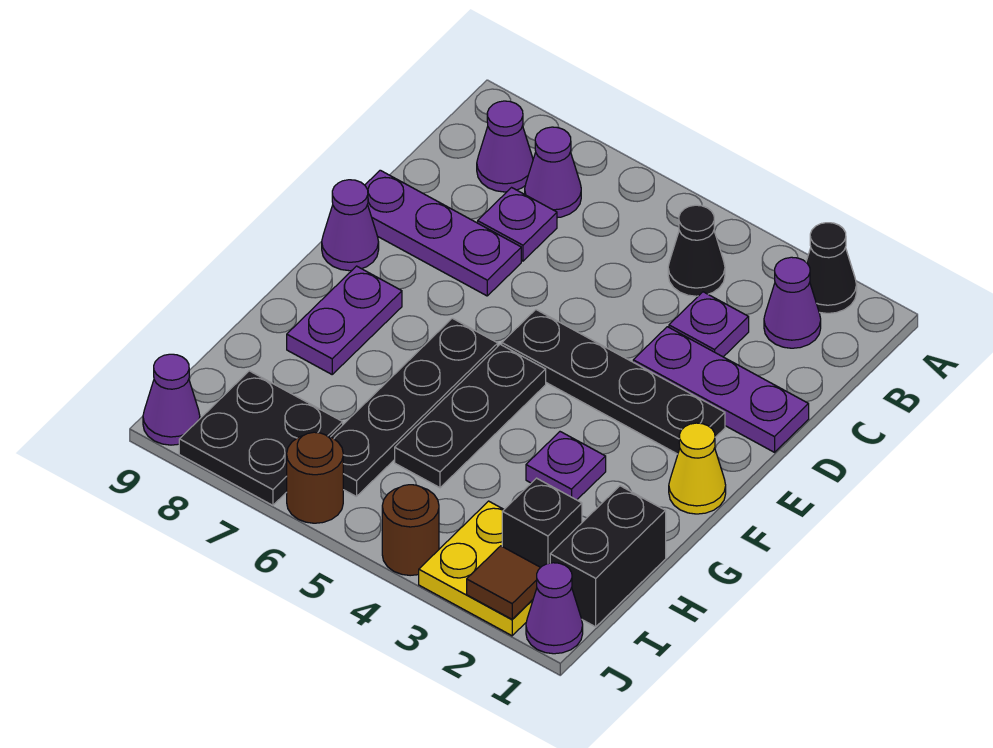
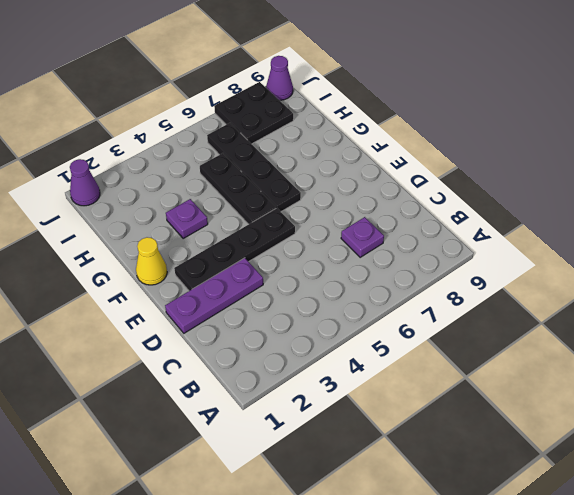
none -> black cone A2 level 1
none -> purple cone B2 level 1
none -> black cone B4 level 1

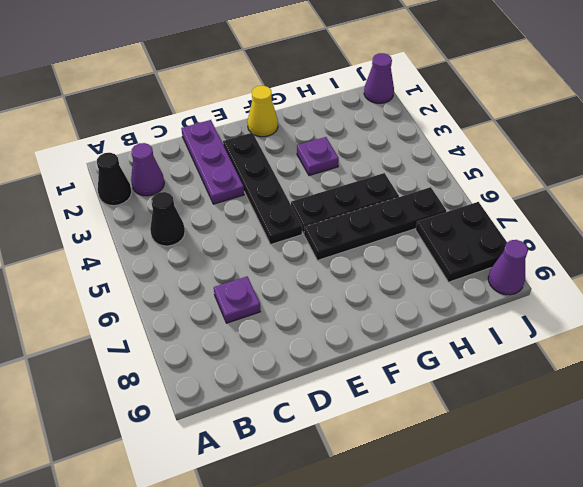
none -> purple cone B7 level 1
none -> purple cone B8 level 1
none -> purple plate C3 level 1

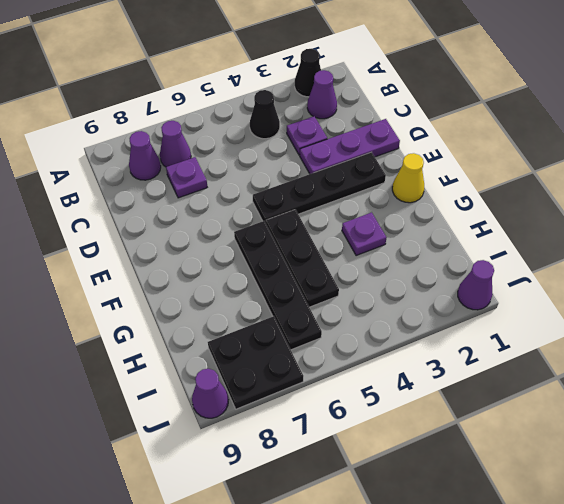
none -> purple plate D7:D9 level 1
none -> purple cone E9 level 1
none -> purple plate F8:G8 level 1

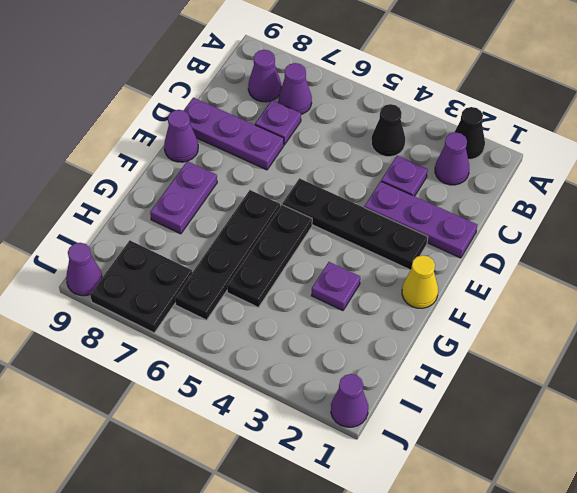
none -> black brick H1:I1 level 1
none -> yellow plate I2:J3 level 1
none -> brown round brick J4 level 1

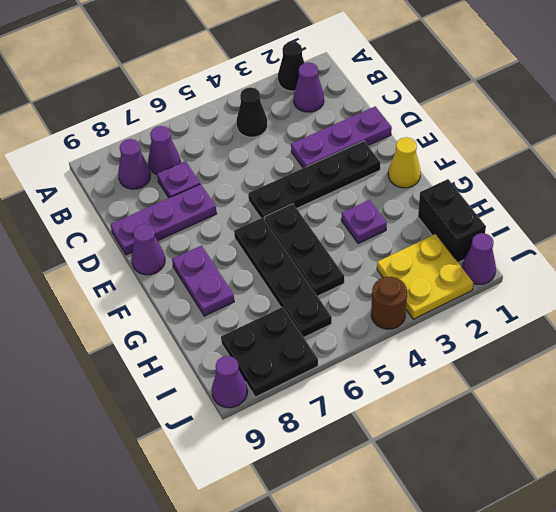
none -> purple plate C3 level 1
none -> brown round brick J6 level 1
none -> black brick I2 level 2

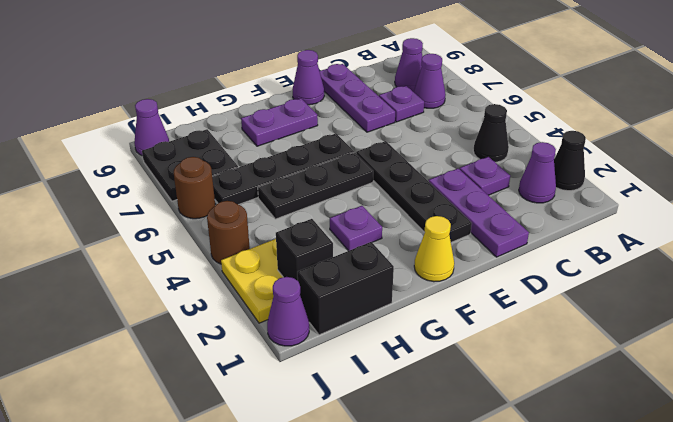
none -> brown tile J2 level 2

